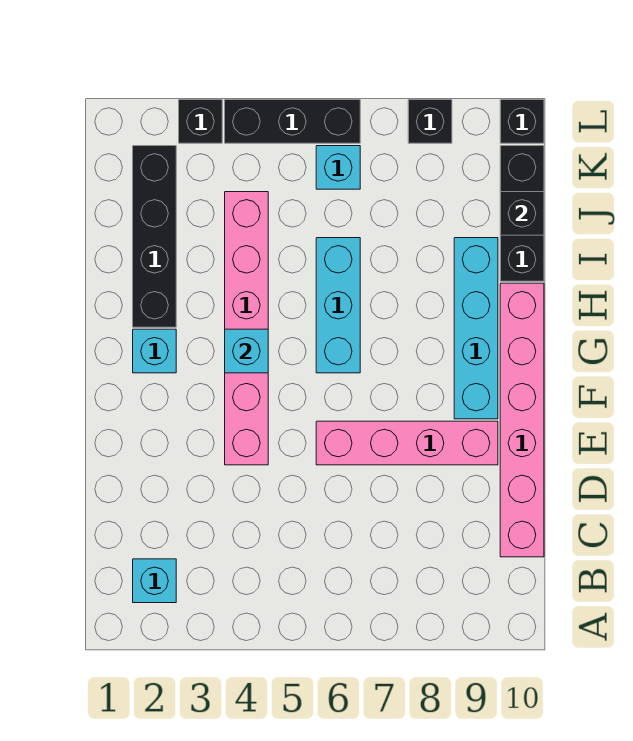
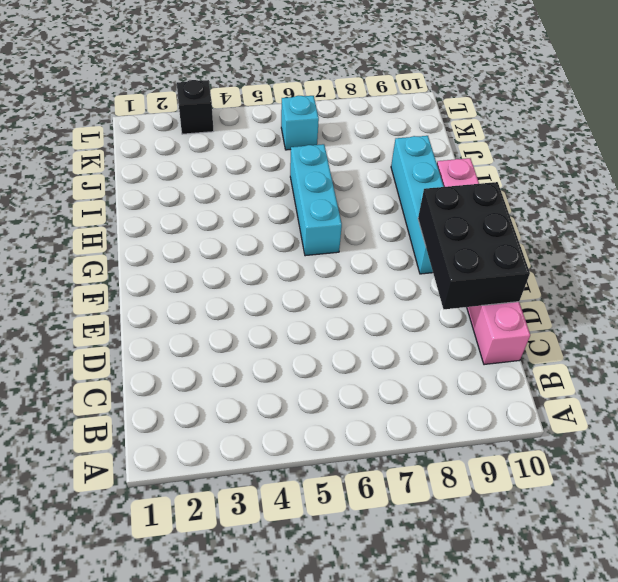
black brick D9:F10 level 2 -> none
none -> cyan brick B2 level 1
none -> pink brick E4:J4 level 1
none -> pink brick E6:E9 level 1

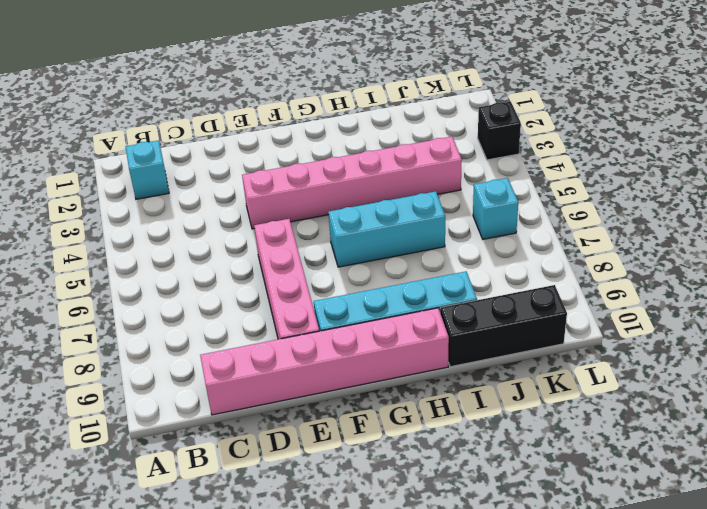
none -> cyan brick G2 level 1
none -> black brick H2:K2 level 1
none -> black brick L4:L6 level 1

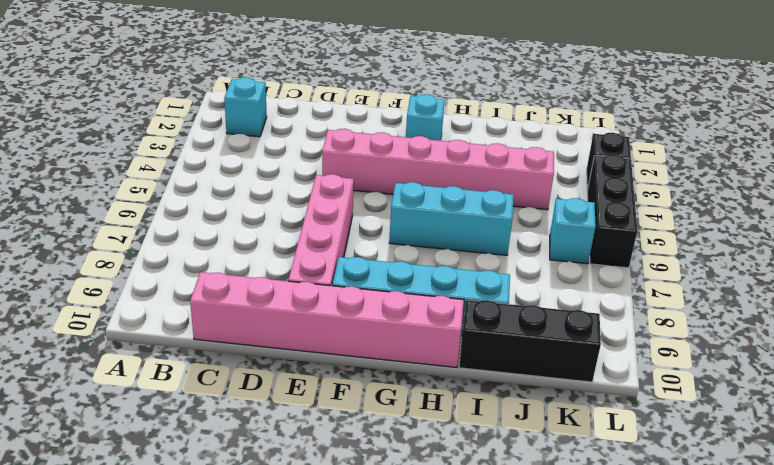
none -> black brick H2:K2 level 1
none -> black brick L8 level 1
none -> black brick L10 level 1

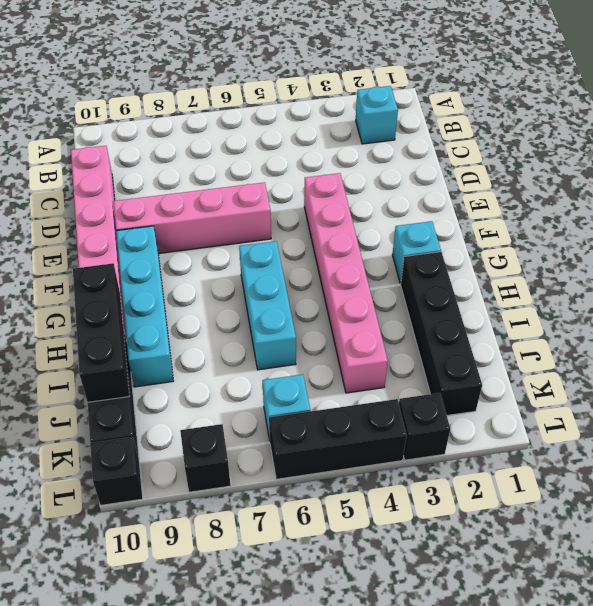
black brick H10:J10 level 2 -> black brick J10 level 2
none -> cyan brick G4 level 2

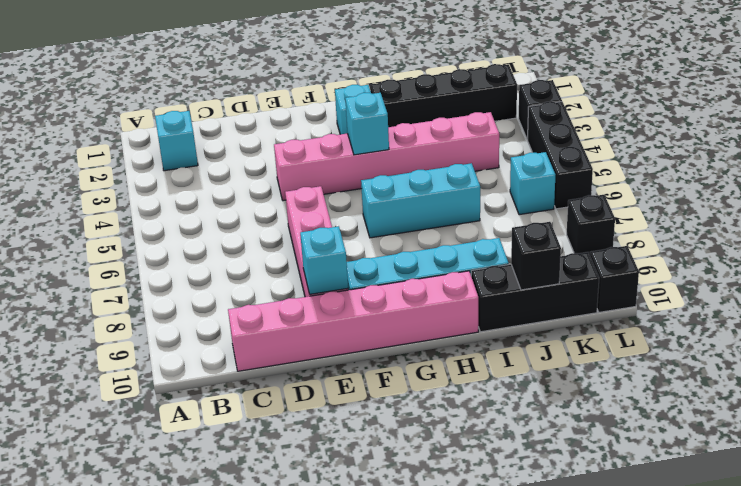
cyan brick E9 level 2 -> none

